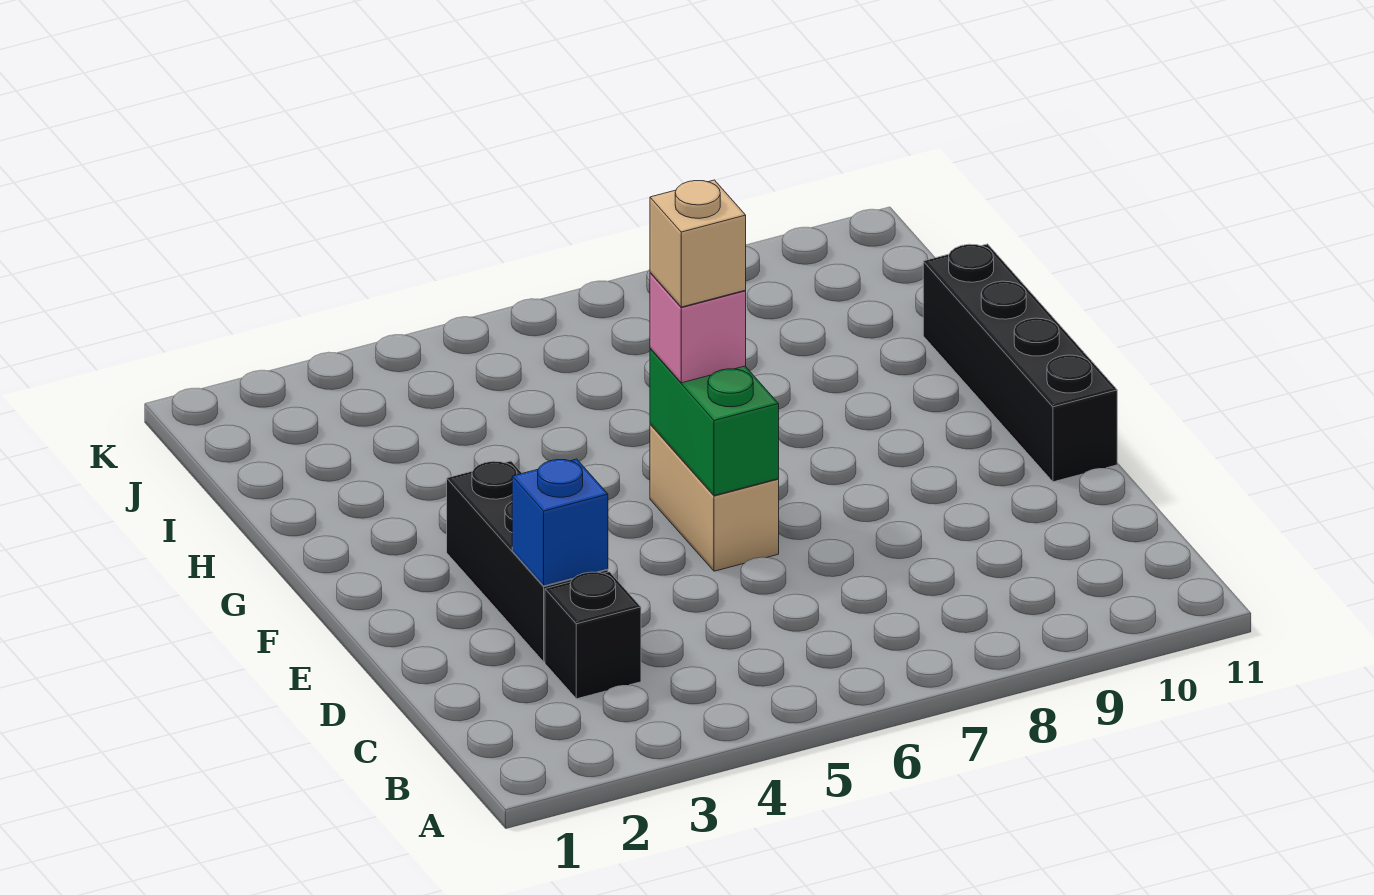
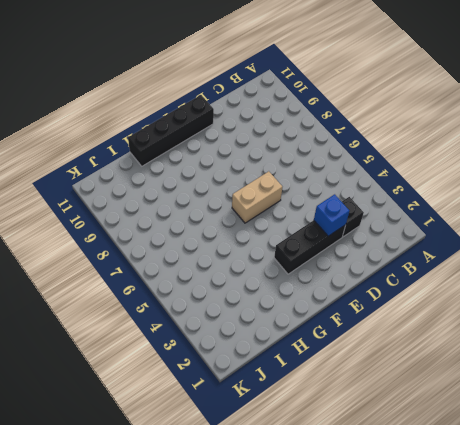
none -> green brick E6:F6 level 2
none -> pink brick F6 level 3

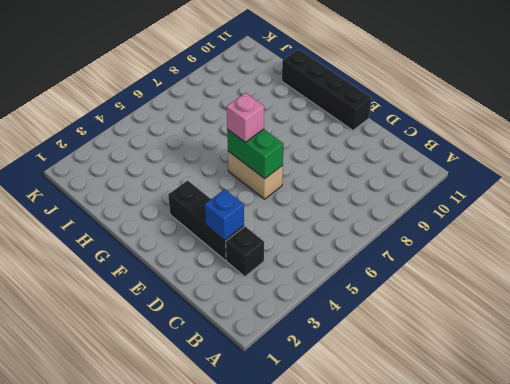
none -> tan brick F6 level 4

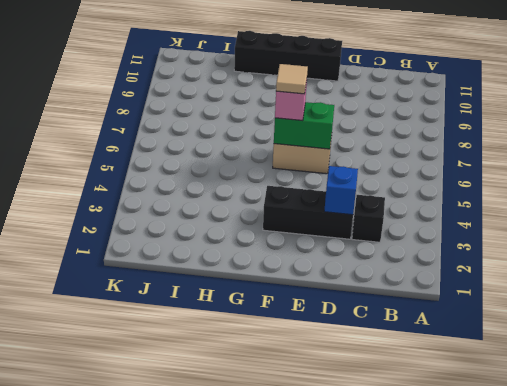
tan tile F6 level 4 -> tan brick F6 level 4

